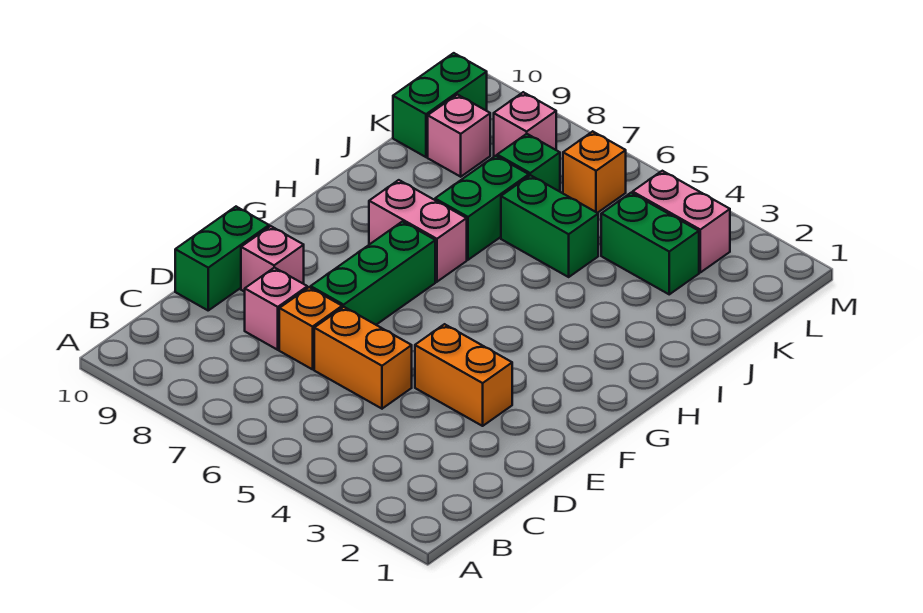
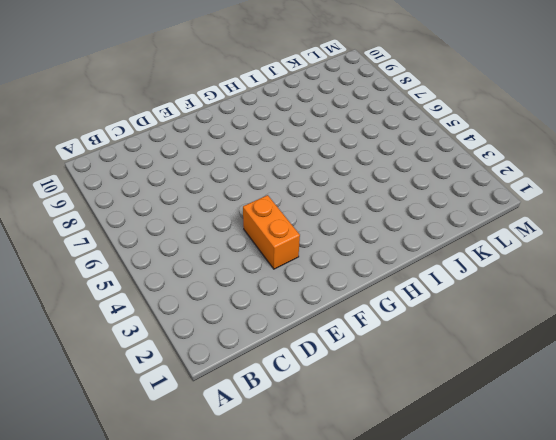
none -> orange brick D5:D6 level 1
none -> orange brick D7 level 1
none -> pink brick D8 level 1

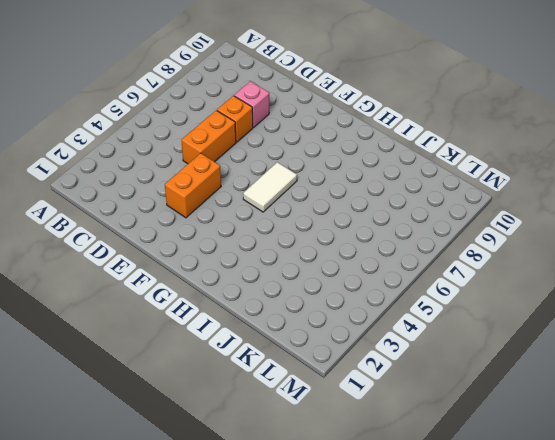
white tile G5:G6 level 1 -> none
none -> green brick D10:E10 level 1
none -> green brick E7:G7 level 1
none -> pink brick E9 level 1

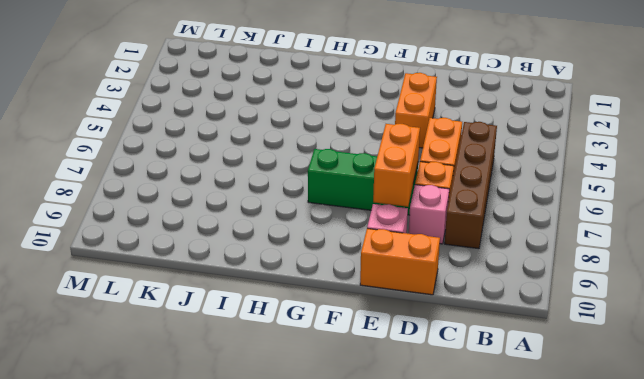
brown brick C5:C8 level 1 -> none
orange brick D10:E10 level 1 -> green brick D10:E10 level 1
orange brick E7:E8 level 2 -> none
none -> pink brick H7:H8 level 1
none -> green brick I7:J7 level 1
none -> green brick J5:J6 level 1

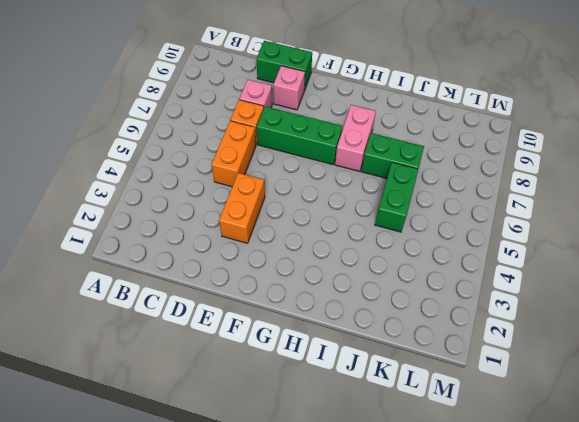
none -> green brick K3:K4 level 1
none -> green brick K7 level 1
none -> pink brick K9 level 1

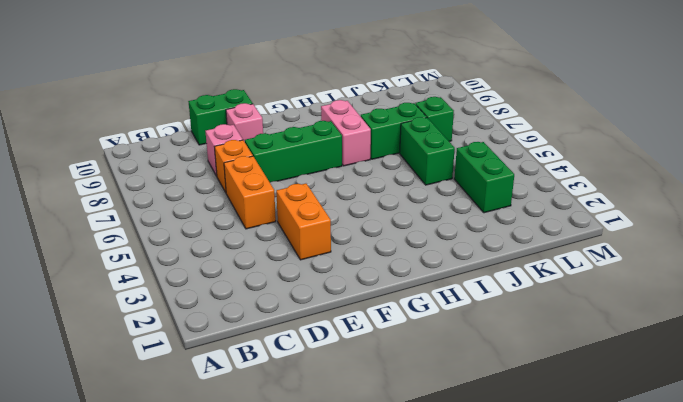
none -> pink brick K9 level 1
none -> green brick K10:L10 level 1
none -> pink brick L3:L4 level 1

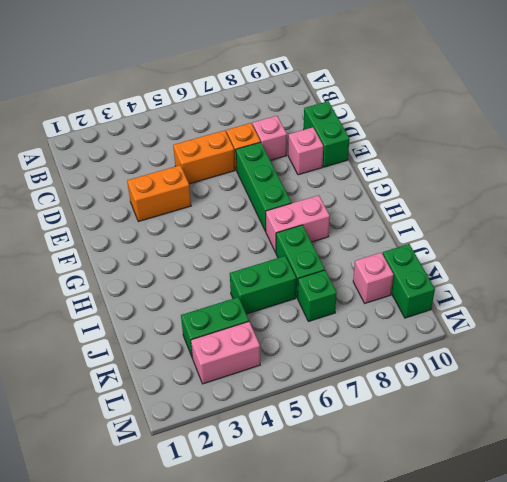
none -> orange brick L6 level 1
none -> pink brick L8 level 1

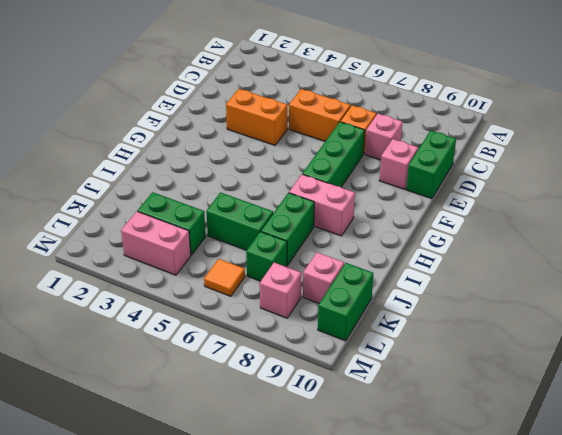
orange tile L6 level 1 -> orange brick L6 level 1

